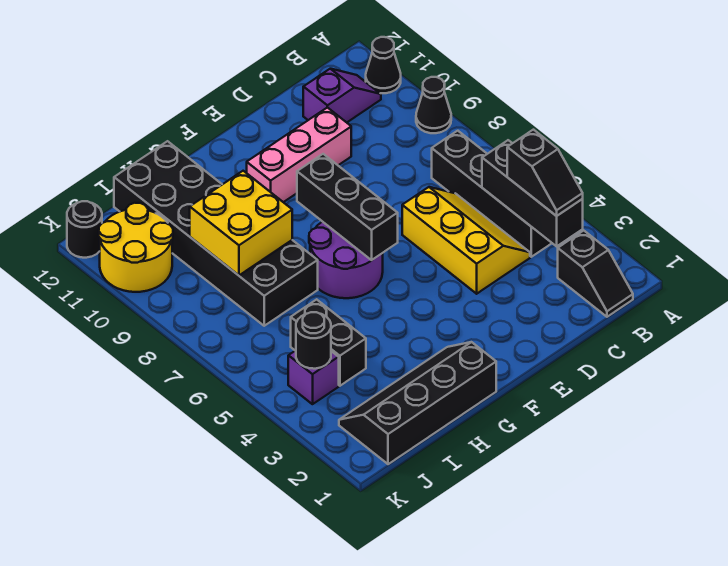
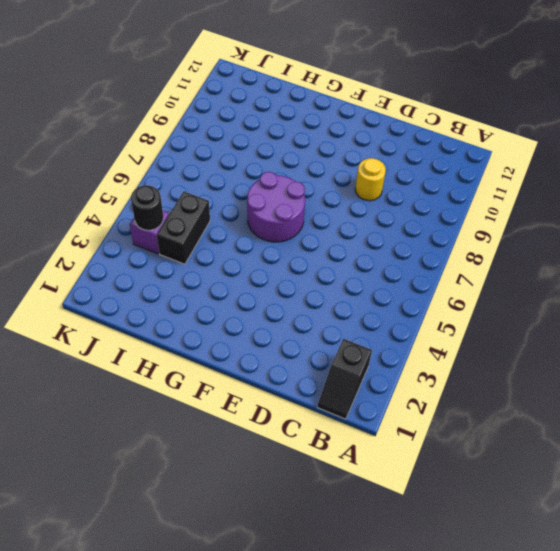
yellow round brick D9 level 1 -> none
none -> black cone A9 level 1
none -> black cone A11 level 1
none -> black brick B4:B7 level 1

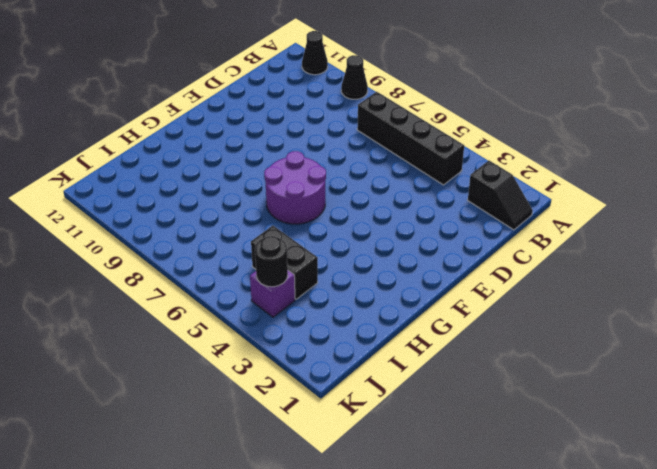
none -> purple slope B11:C11 level 1 top C
none -> yellow slope C4:D6 level 1 top D
none -> pink brick D10:F10 level 1

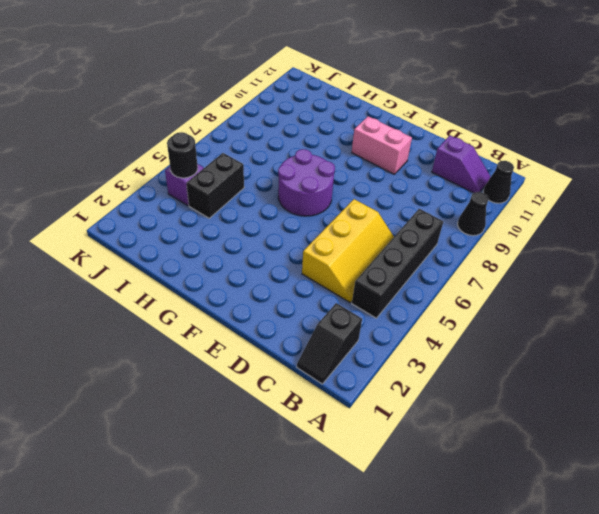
pink brick E10:F10 level 1 -> pink brick D10:F10 level 1
none -> black slope G1:J2 level 1 top 1
none -> black brick H7:I12 level 1
none -> yellow round brick J10:K11 level 1

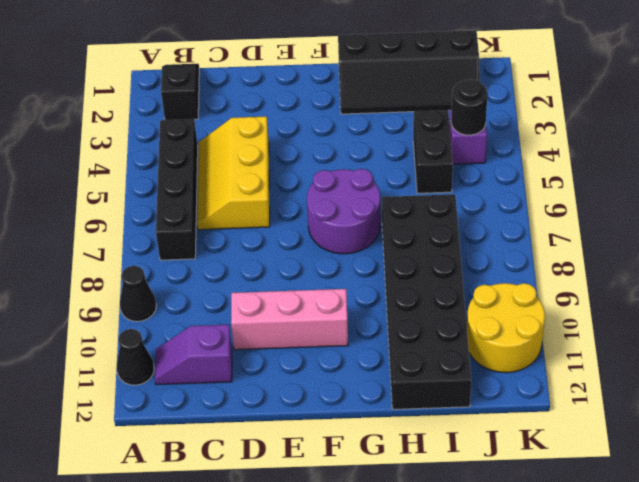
none -> black round brick K12 level 1
none -> black brick B3:B5 level 2
none -> black brick F6:F8 level 2

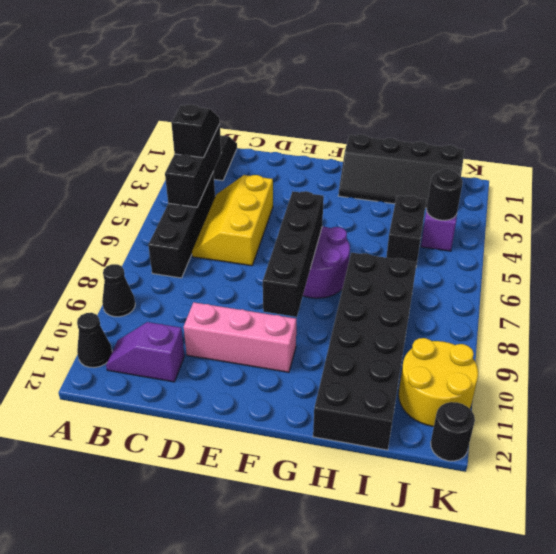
black brick F6:F9 level 2 -> black brick F6:F8 level 2
none -> yellow brick H8:I9 level 2

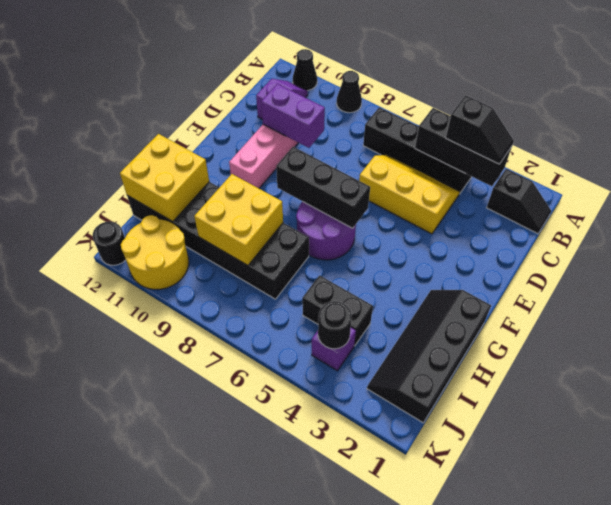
purple brick D9:D10 level 2 -> none
yellow brick H11:I12 level 2 -> none

